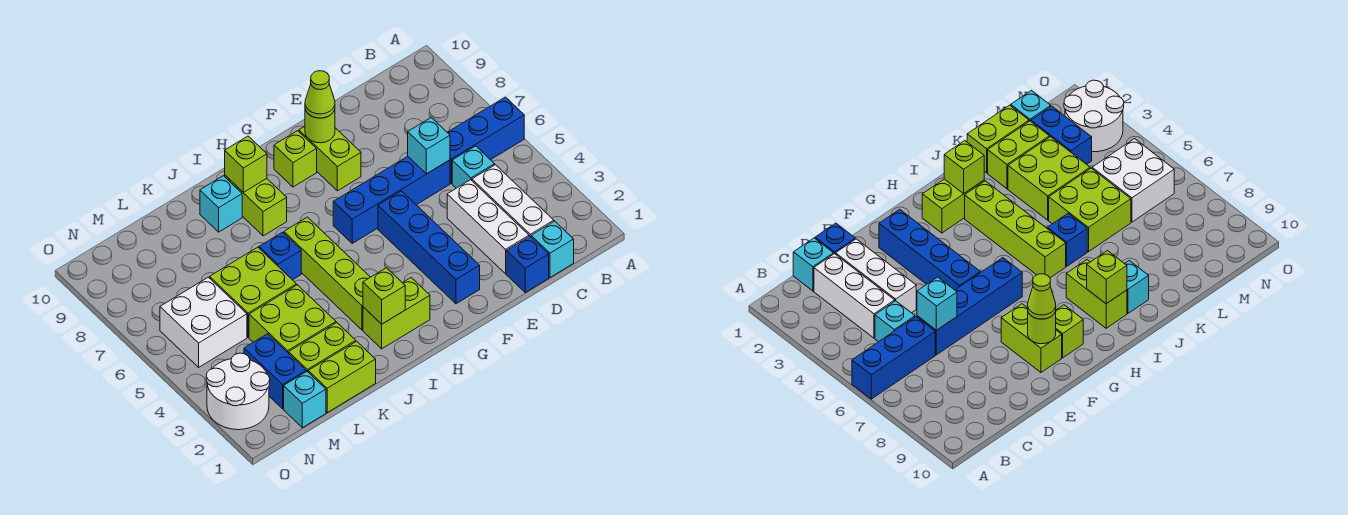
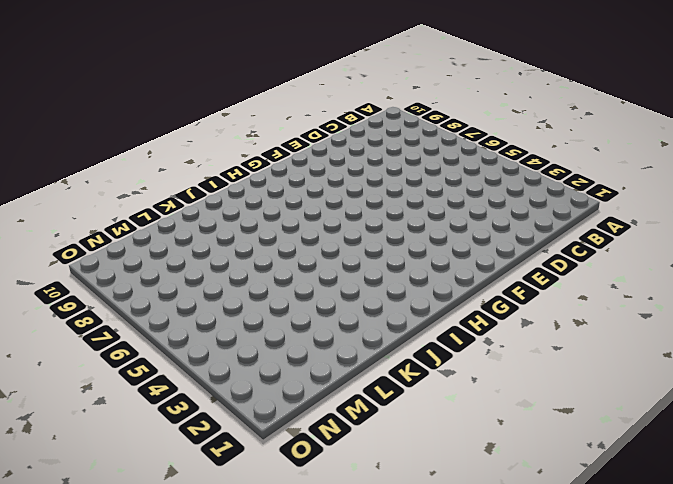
none -> blue brick A6:C6 level 1
none -> cyan brick C1 level 1
none -> white brick C2:C4 level 1

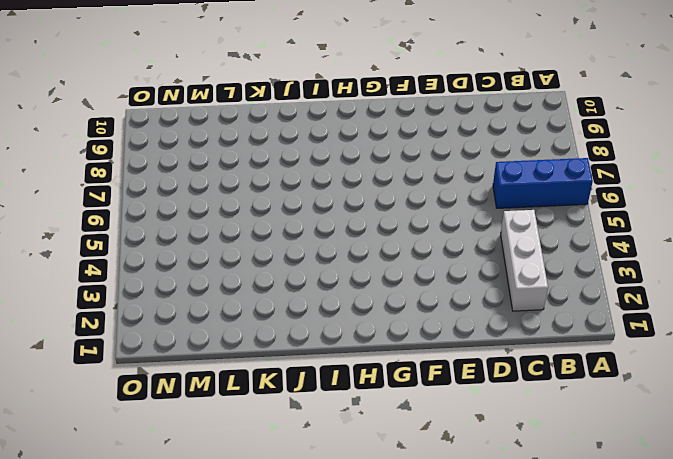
none -> cyan brick C1 level 1
none -> cyan brick C5 level 1
none -> blue brick D1 level 1

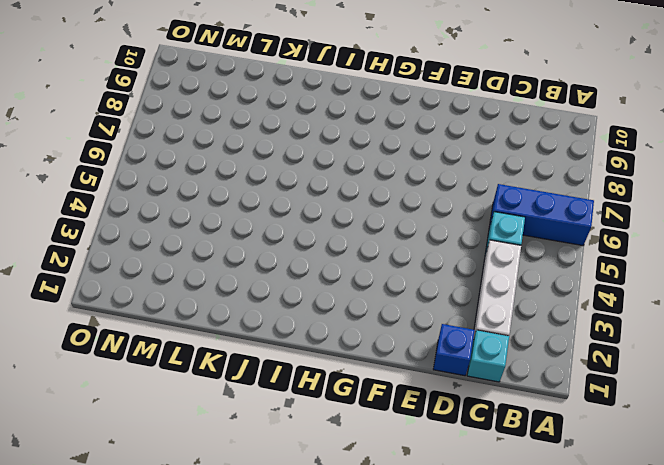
none -> white brick D2:D4 level 1
none -> blue brick D6:G6 level 1
none -> blue brick F2:F5 level 1

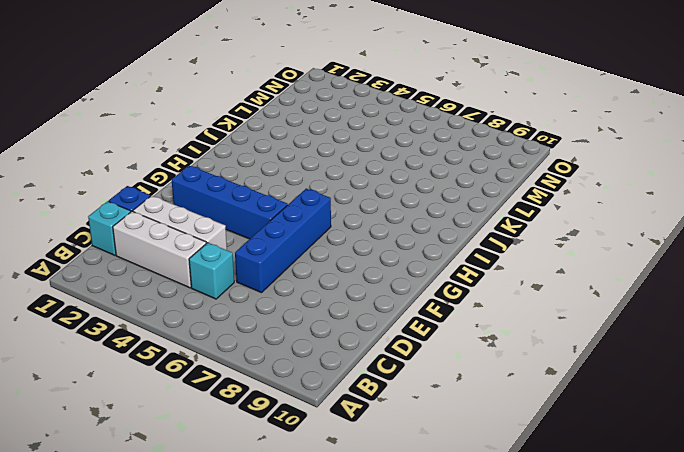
none -> blue brick A6:C6 level 1
none -> lime brick F8:F9 level 1
none -> lime brick G9 level 1

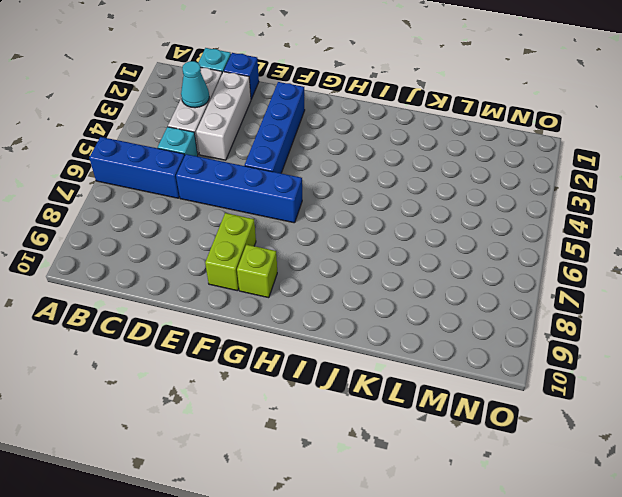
cyan cone C3 level 2 -> none
none -> lime brick H2:I2 level 1
none -> lime brick I3:I6 level 1
none -> lime brick I8:I9 level 1

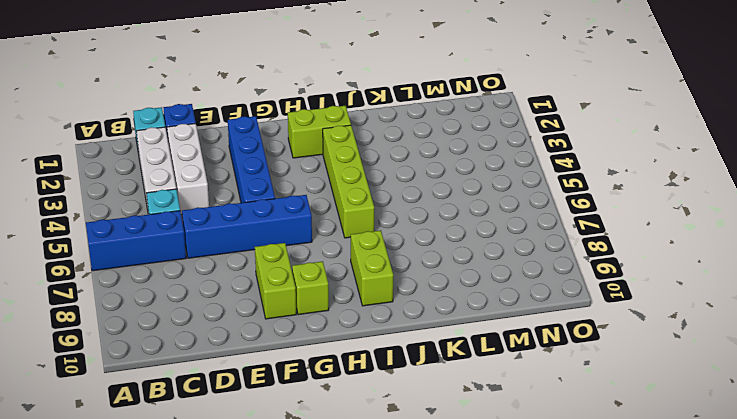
none -> blue brick J6 level 1
none -> cyan brick J9 level 1
none -> lime brick K1:L1 level 1

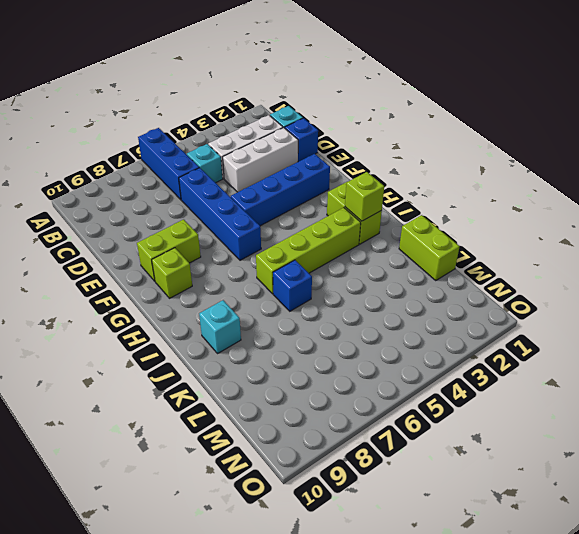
none -> lime brick I8:I9 level 1
none -> lime brick K2:L2 level 1
none -> lime brick K3:L4 level 1

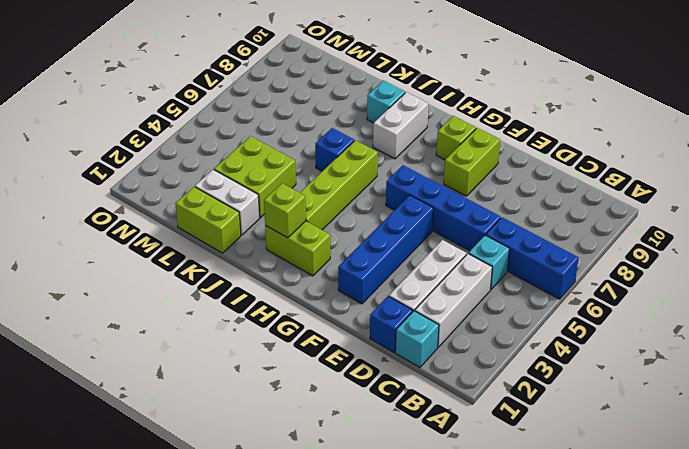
white brick I8:I9 level 1 -> lime brick I8:I9 level 1
white brick K2:L2 level 1 -> lime brick K2:L2 level 1
none -> lime brick K5:L6 level 1
none -> cyan brick M1 level 1
none -> blue brick M2:M3 level 1

